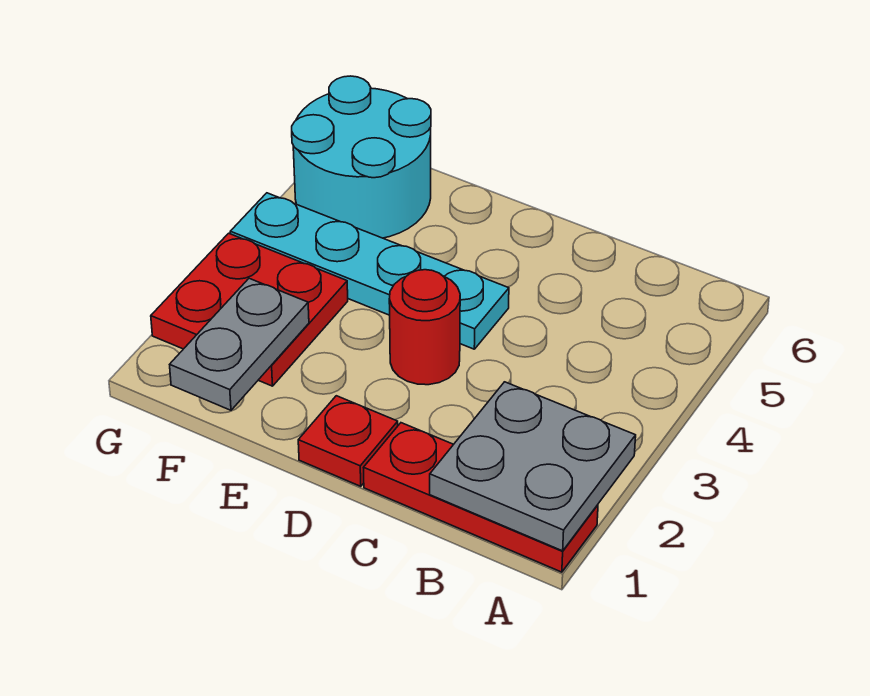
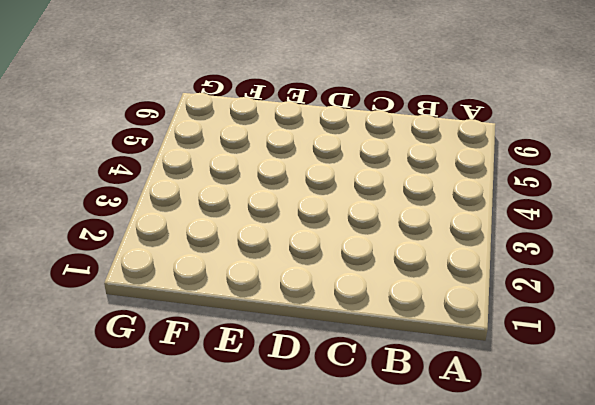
none -> red plate A1:C1 level 1
none -> red plate D1 level 1

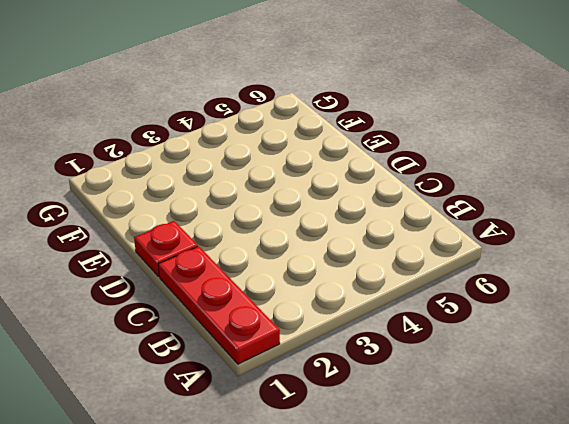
none -> red round brick D3 level 1
none -> cyan plate D4:G4 level 1

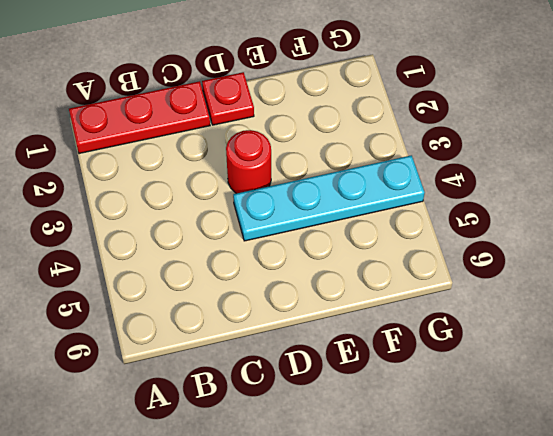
none -> red plate F2:G3 level 1
none -> cyan round brick F5:G6 level 1

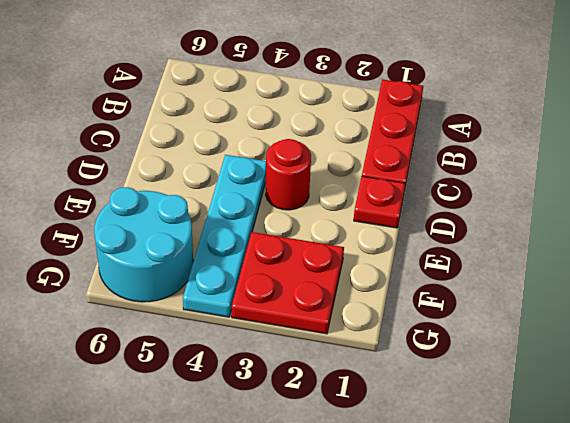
none -> grey plate A1:B2 level 2
none -> grey plate F1:F2 level 2

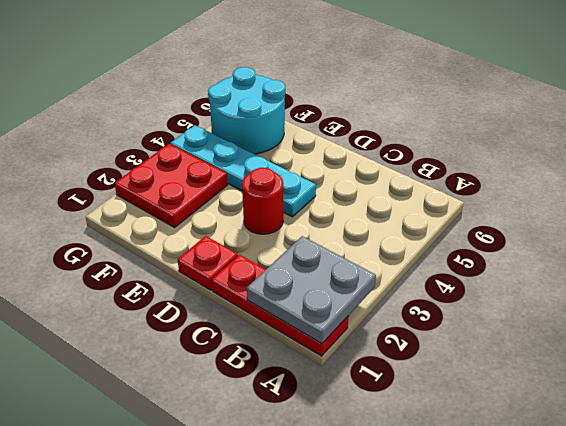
none -> grey plate F1:F2 level 2

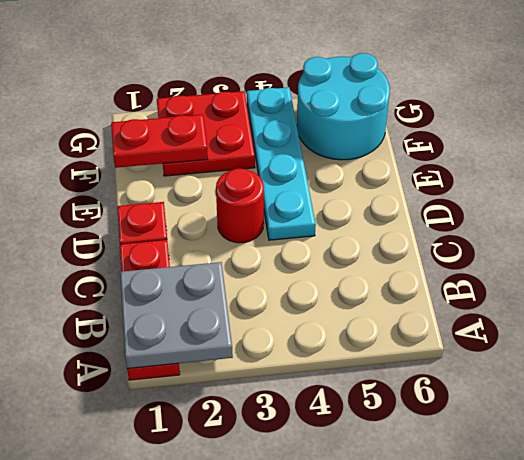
red plate F1:F2 level 2 -> grey plate F1:F2 level 2

